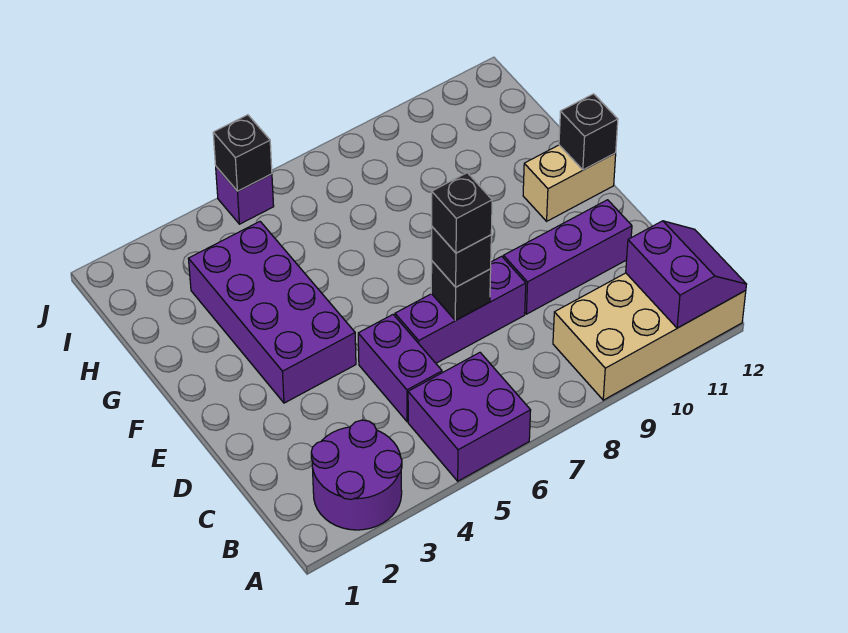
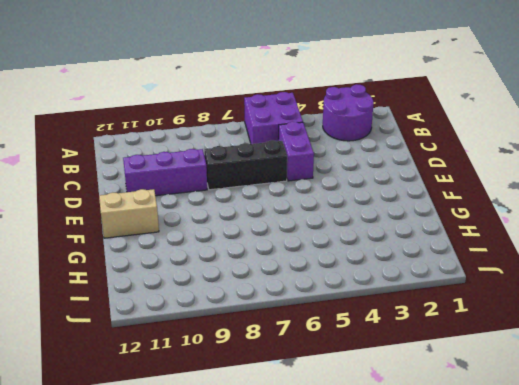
black brick D6:D8 level 1 -> purple brick D6:D8 level 1
none -> tan brick A9:B12 level 1
none -> purple brick E3:H4 level 1
none -> purple brick J5 level 1

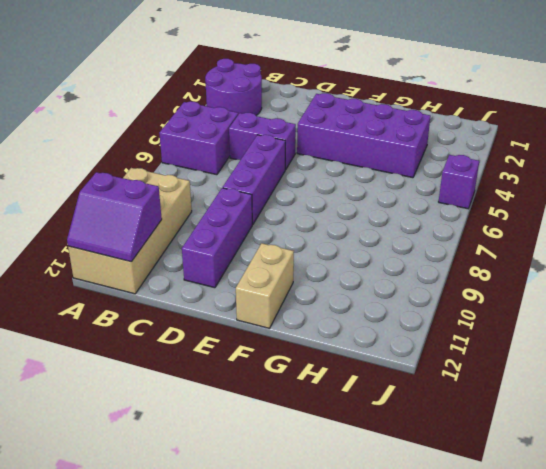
none -> black brick D7 level 2
none -> black brick F12 level 2
none -> black brick J5 level 2

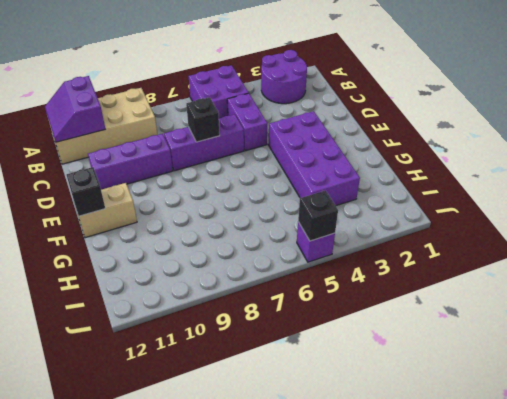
none -> black brick D7 level 3
none -> black brick D7 level 4

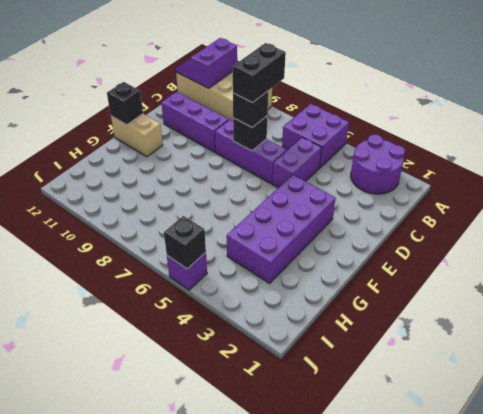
black brick C7:D7 level 4 -> black brick D7 level 4

